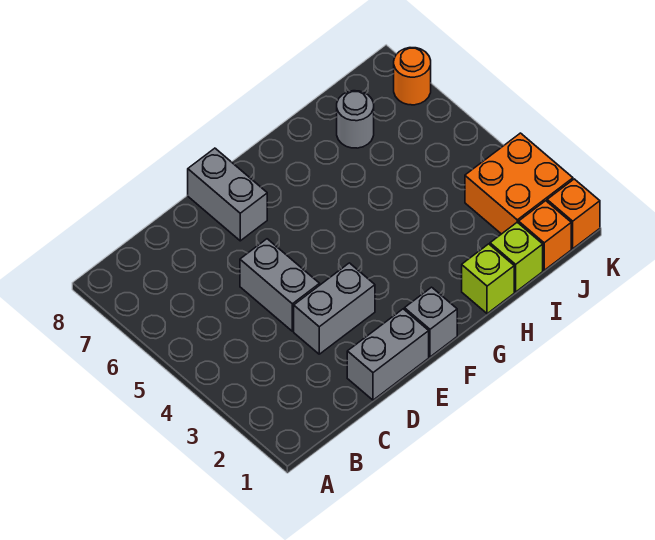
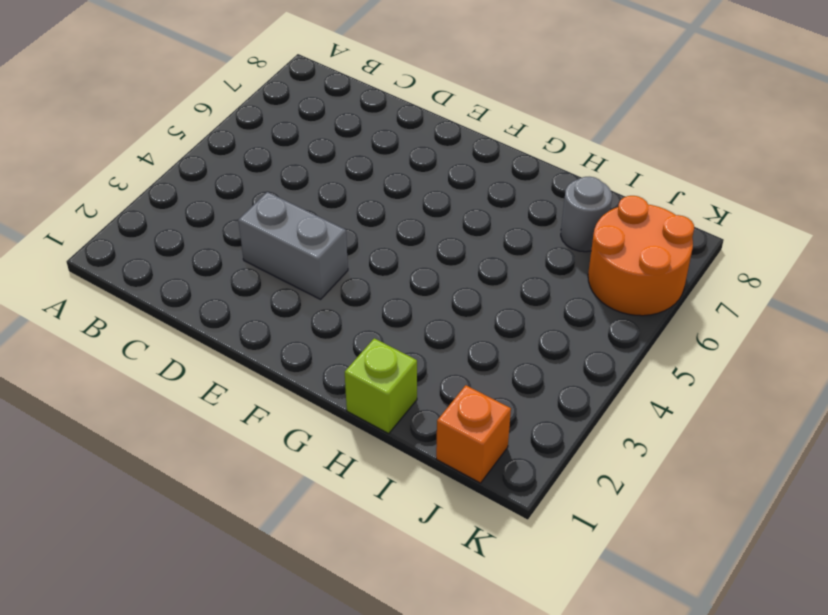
orange round brick J6:K7 level 1 -> orange round brick K7 level 1
none -> grey brick D1:E1 level 1
none -> grey brick D4:D5 level 1
none -> grey brick E7:E8 level 1

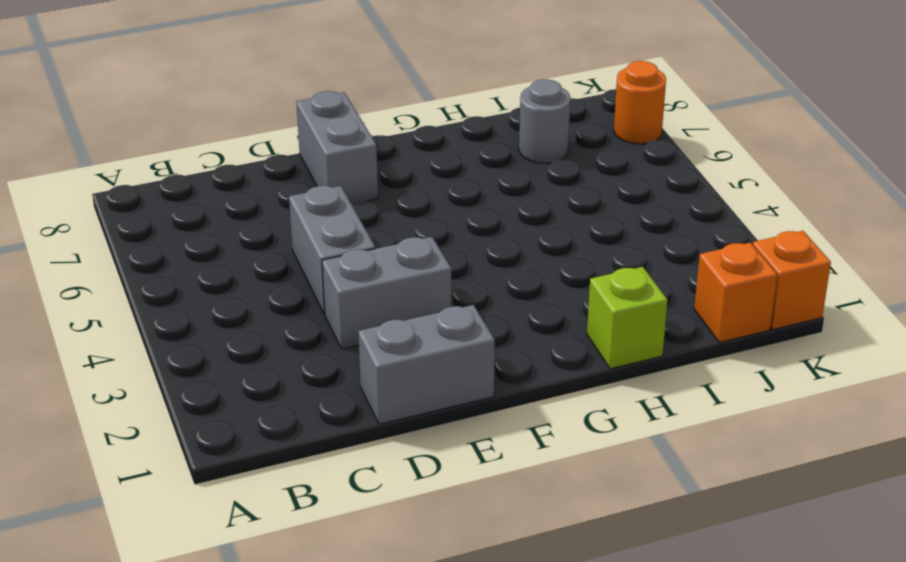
none -> grey brick F1 level 1
none -> lime brick I1 level 1
none -> orange brick J2:K3 level 1

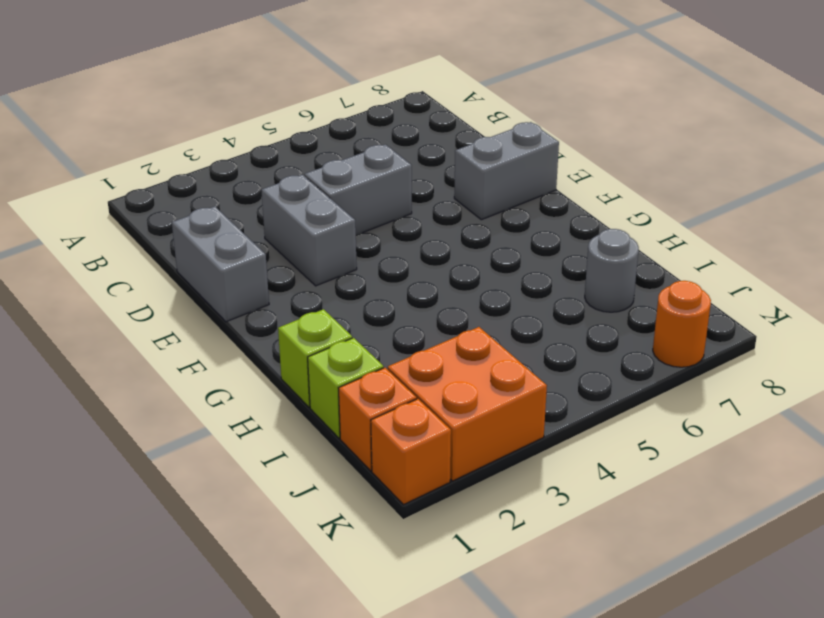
none -> grey brick F1 level 1

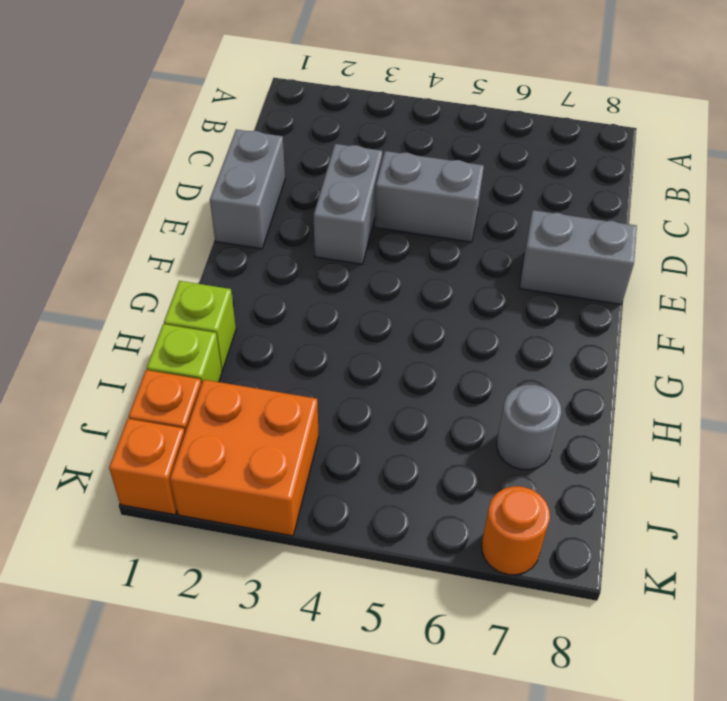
none -> grey brick F1 level 1

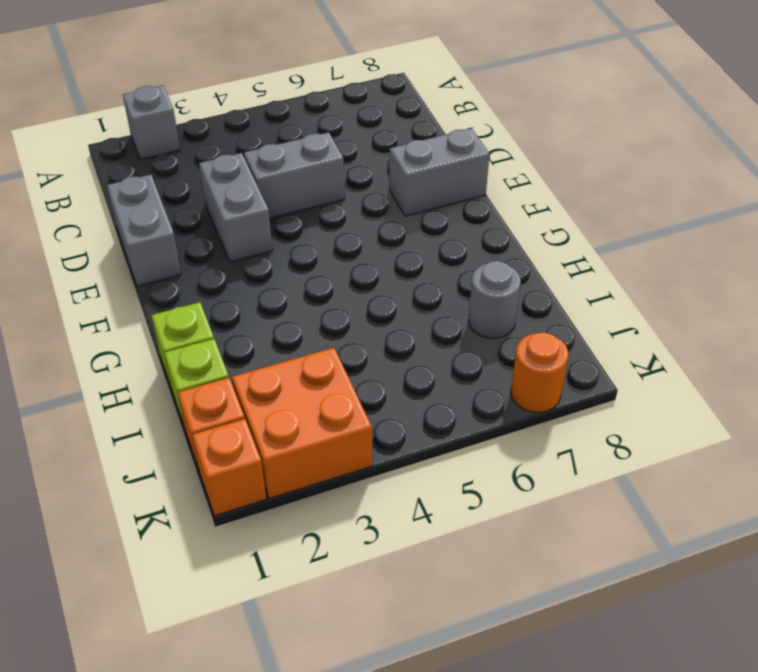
grey brick A2 level 1 -> grey brick F1 level 1

